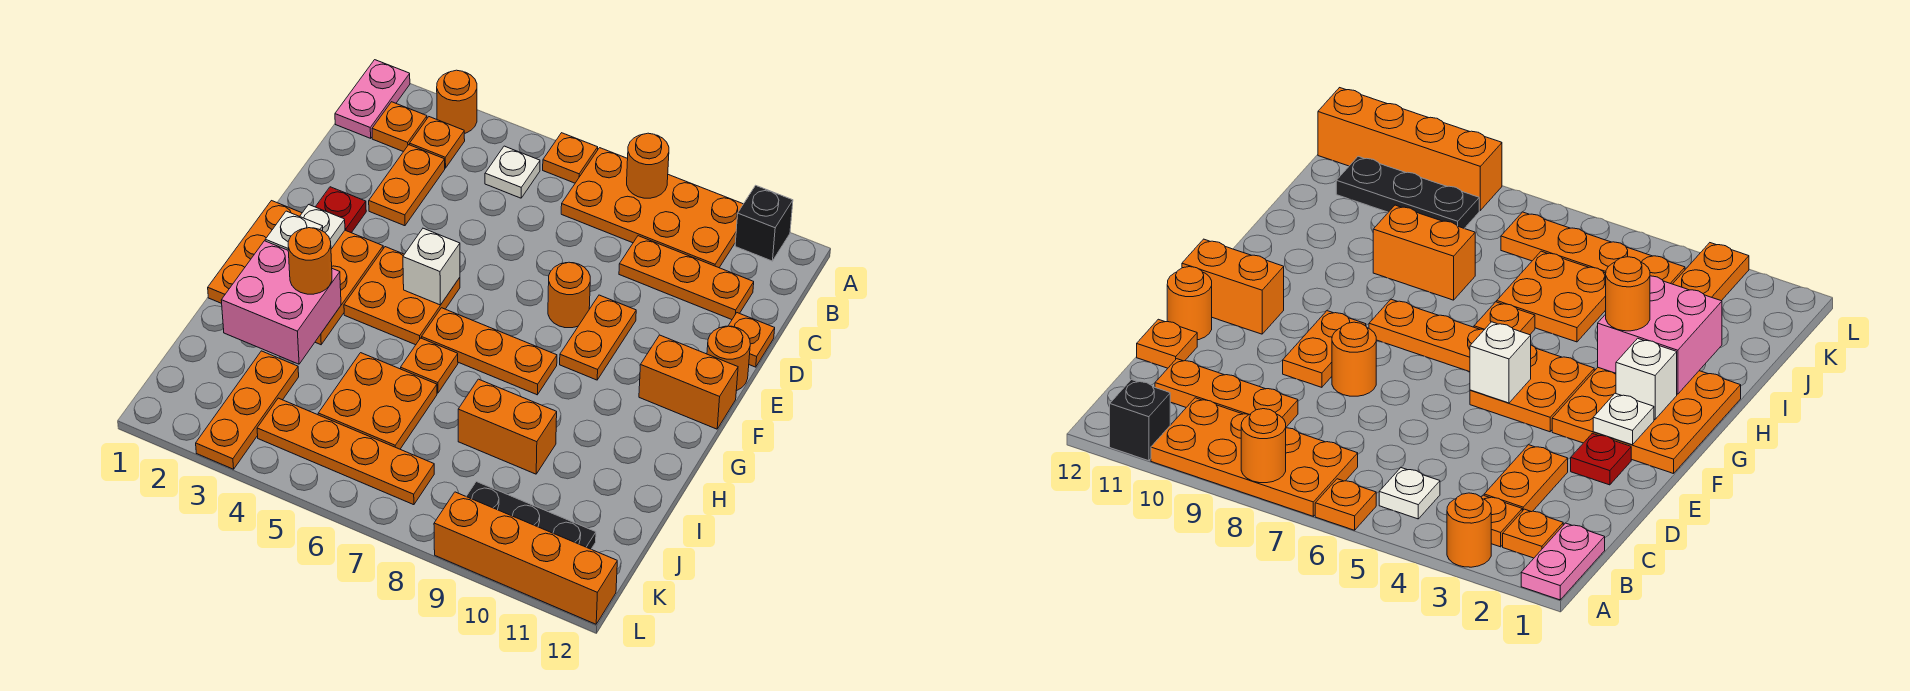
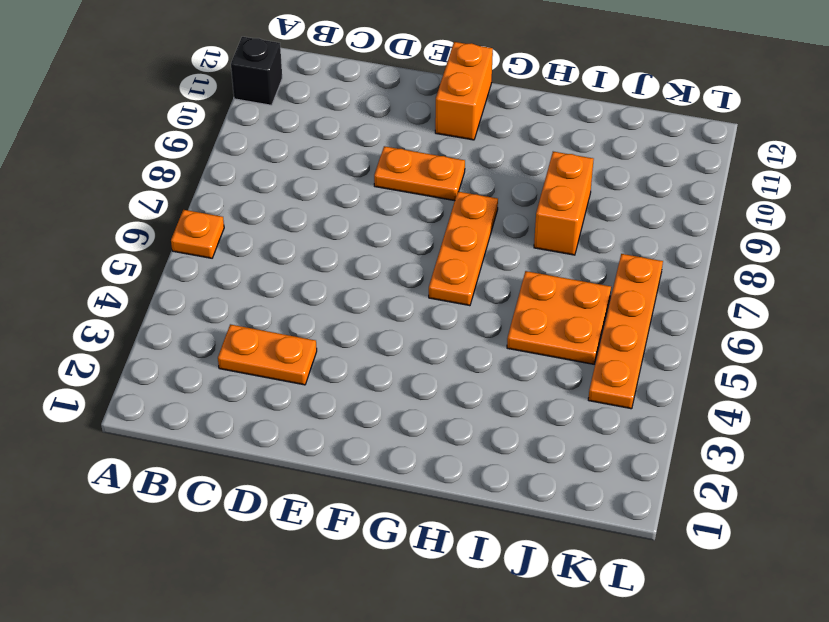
none -> pink plate A1:B1 level 1
none -> orange round brick A3 level 1
none -> orange plate A7:B10 level 1
none -> orange plate B2 level 1

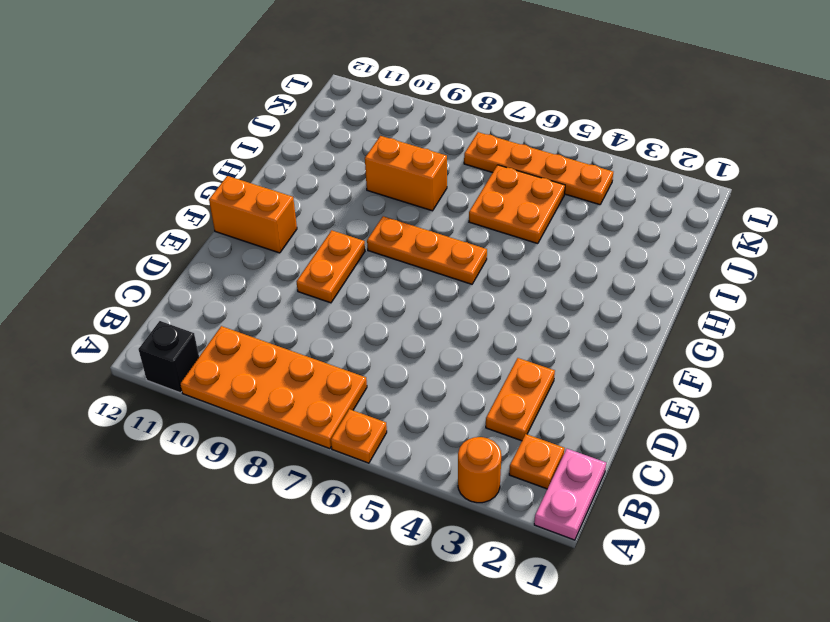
none -> orange plate B3 level 1
none -> white plate B5 level 1
none -> orange plate C9:C11 level 1
none -> orange plate D12 level 1

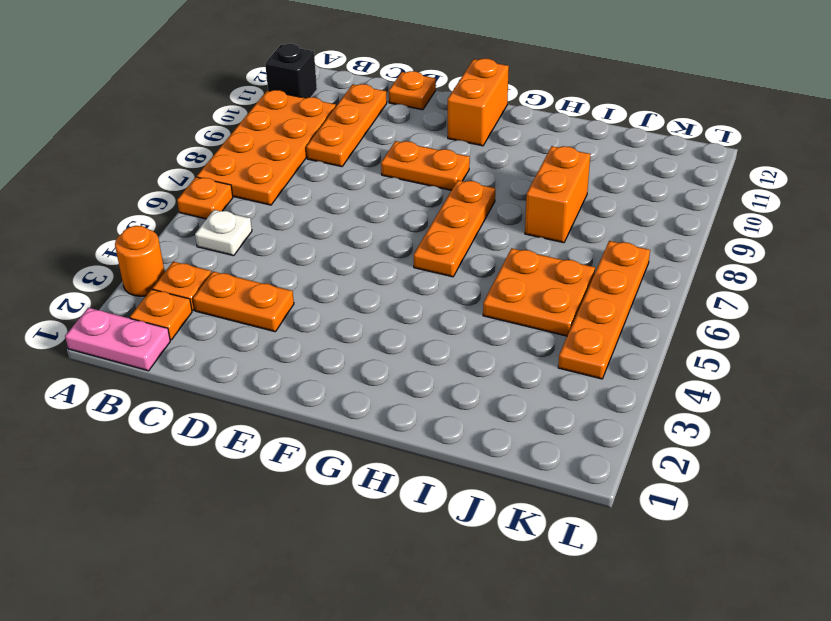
none -> red plate E2 level 1
none -> orange round brick E8 level 1
none -> orange round brick E12 level 1
none -> orange plate F1:H3 level 1

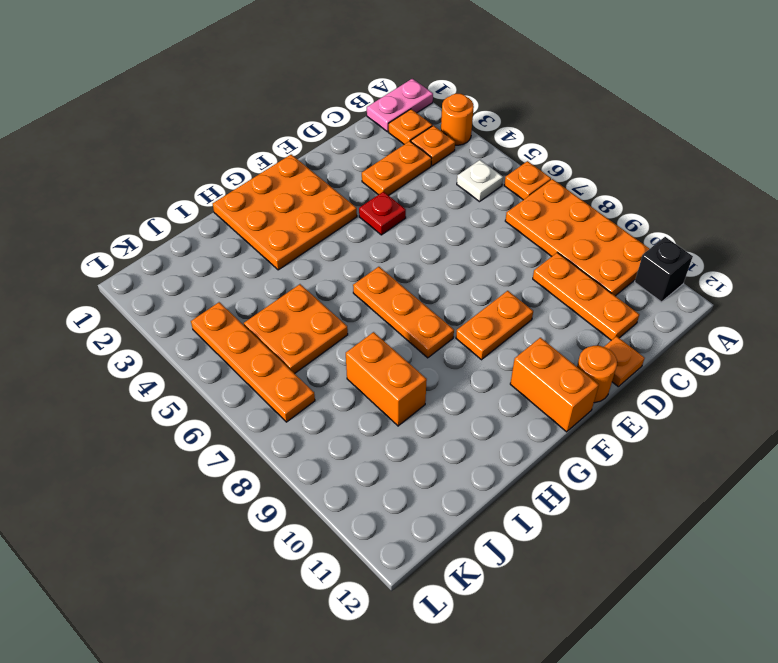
red plate E4 level 1 -> red plate E2 level 1
none -> orange round brick E8 level 1
none -> orange plate F4:G5 level 1
none -> orange plate H6 level 1
none -> orange plate J3:L3 level 1

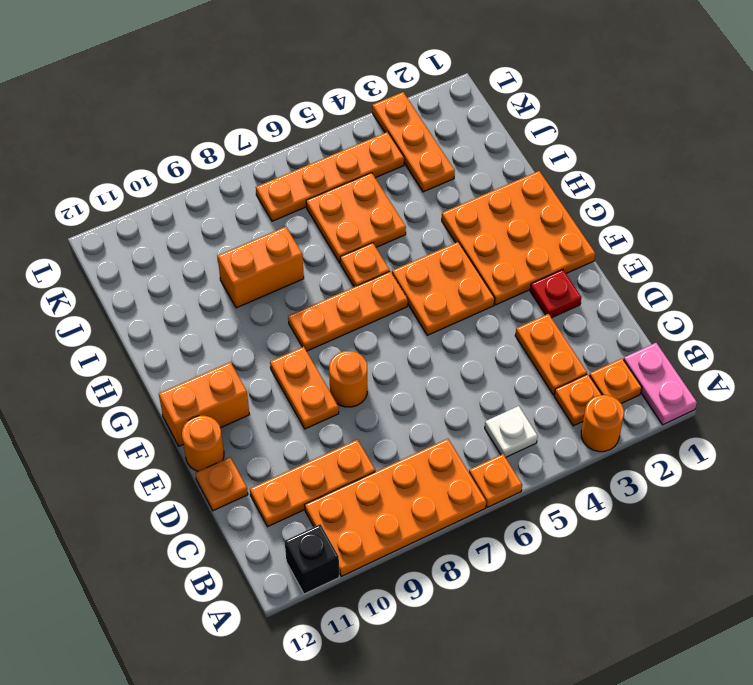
none -> black plate K9:K11 level 1
none -> orange brick L9:L12 level 1
none -> orange round brick A8 level 2
none -> white plate F2 level 2

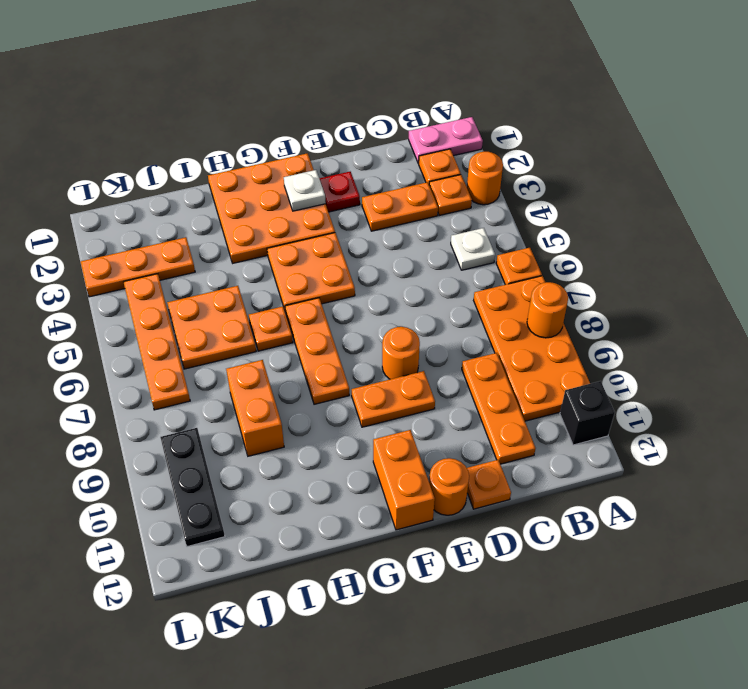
none -> orange brick L9:L12 level 1
none -> white brick F5 level 2
none -> white brick G2 level 2
none -> pink brick H2:I3 level 2

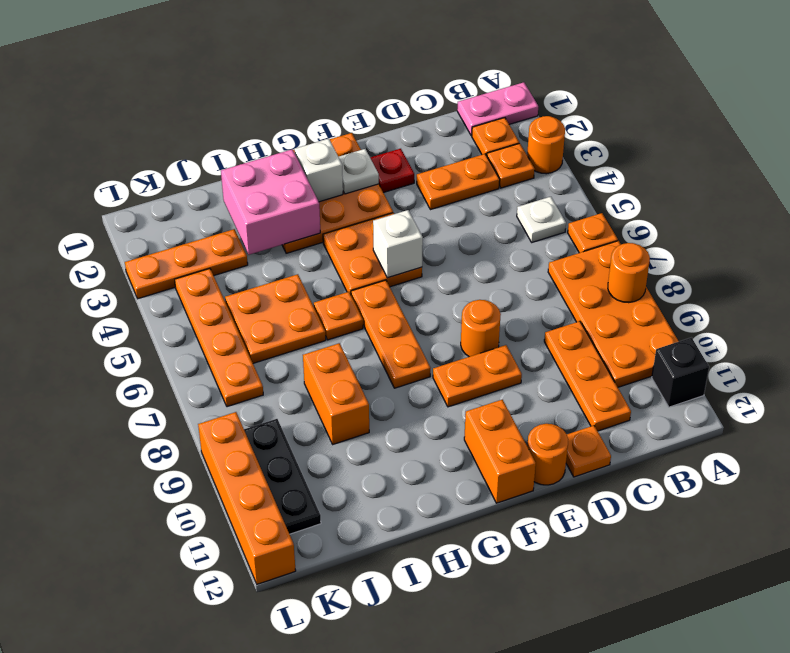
none -> orange round brick H3 level 3

